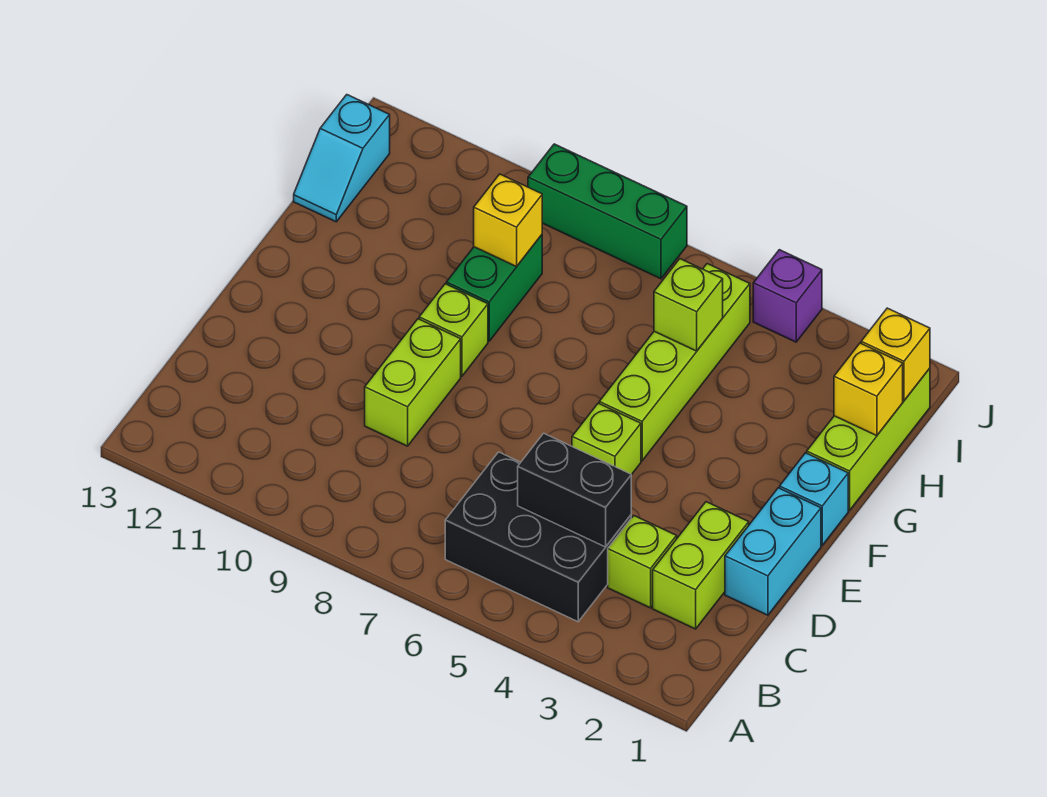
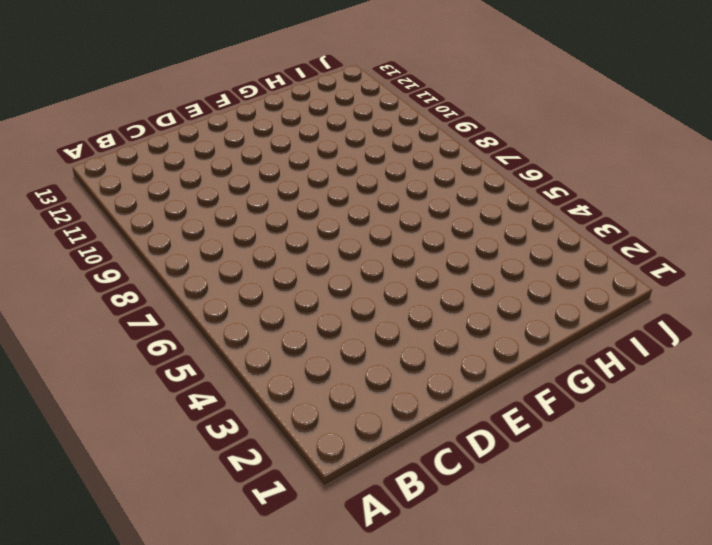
none -> black brick B4:C6 level 1
none -> lime brick C2:D2 level 1
none -> lime brick C3 level 1

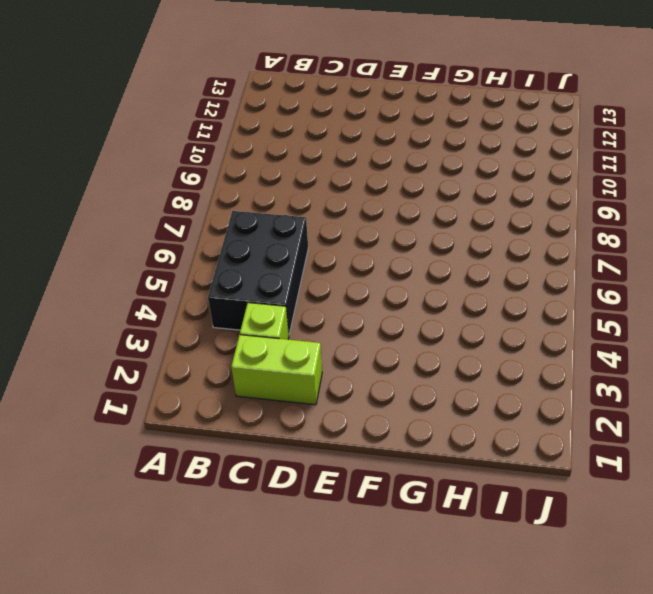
none -> cyan brick D1:E1 level 1
none -> lime brick D9:E9 level 1
none -> lime brick E5 level 1

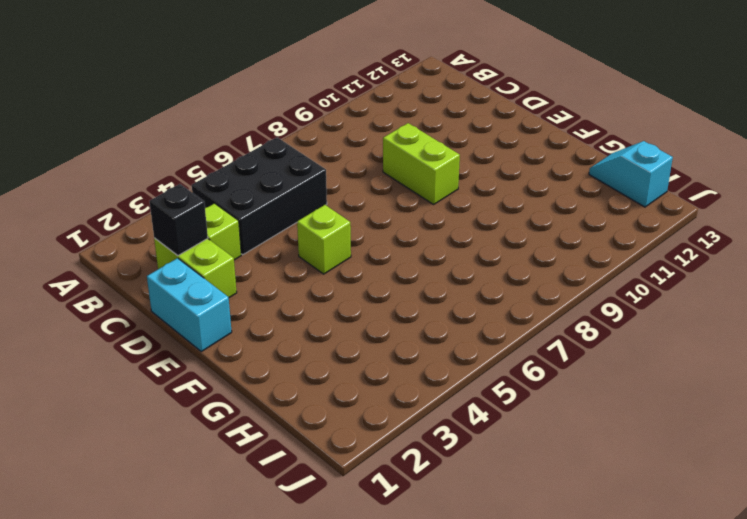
black brick C2 level 2 -> none
none -> cyan brick F1 level 1
none -> lime brick F5:I5 level 1
none -> lime brick F9 level 1

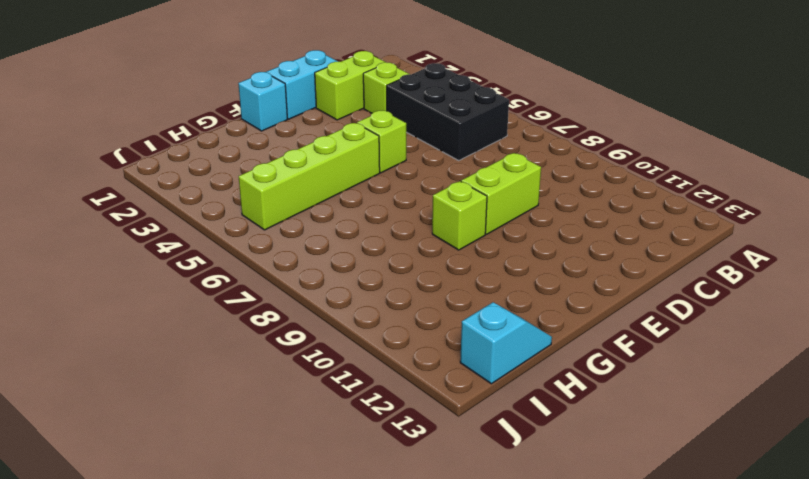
none -> lime brick G1:I1 level 1
none -> green brick G9:H9 level 1
none -> purple brick J4 level 1

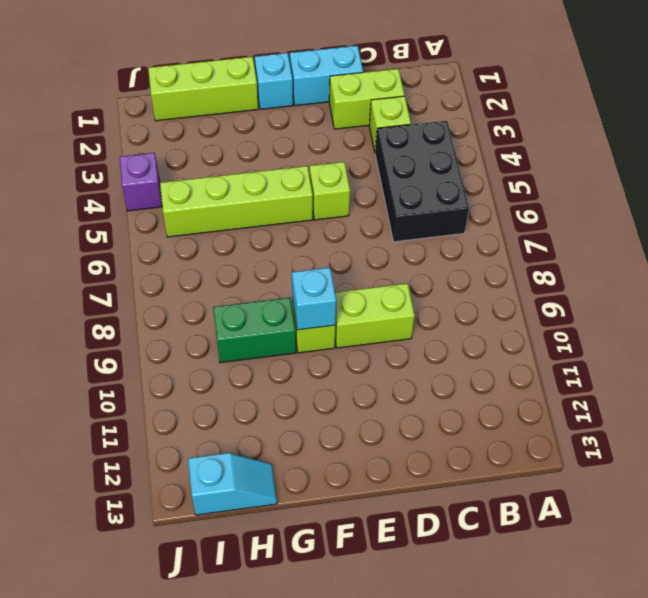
cyan brick F9 level 2 -> none
none -> green brick J7:J9 level 1
none -> black brick C4:C5 level 2
none -> yellow brick H1 level 2

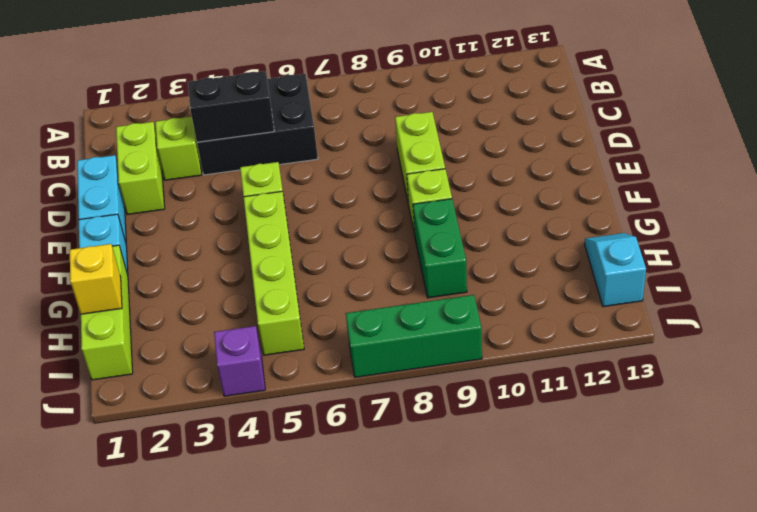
none -> lime brick H5 level 2
none -> yellow brick H9 level 2
none -> yellow brick I1 level 2

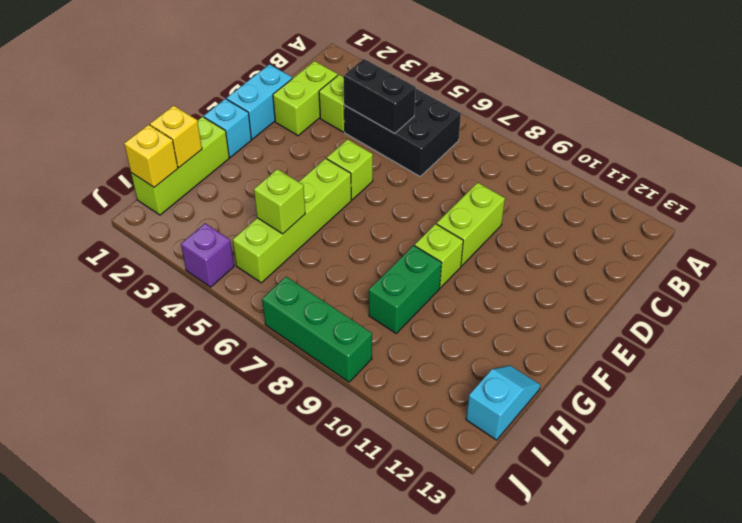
none -> yellow brick H9 level 2

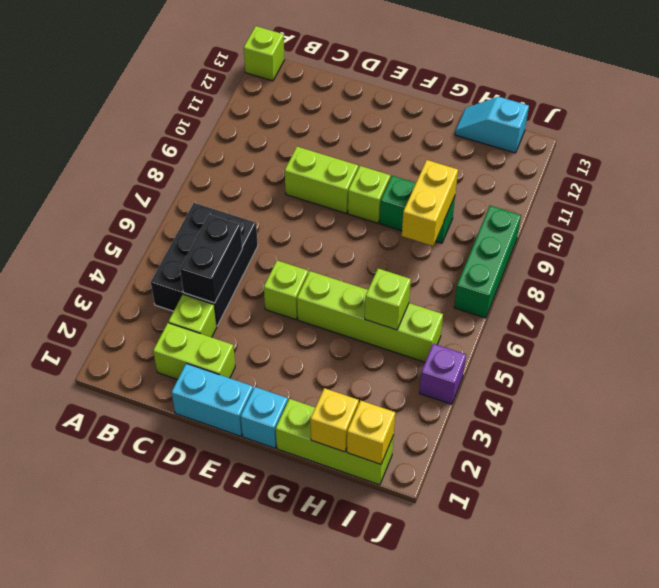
lime brick A13 level 1 -> none
yellow brick H8:H9 level 2 -> yellow brick H9 level 2

